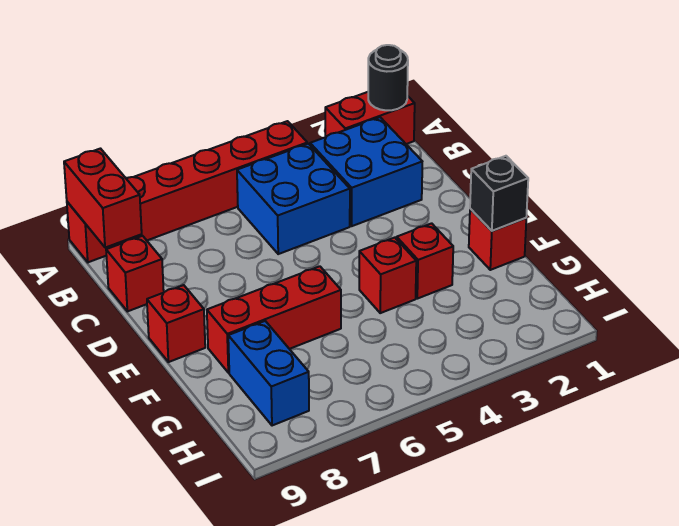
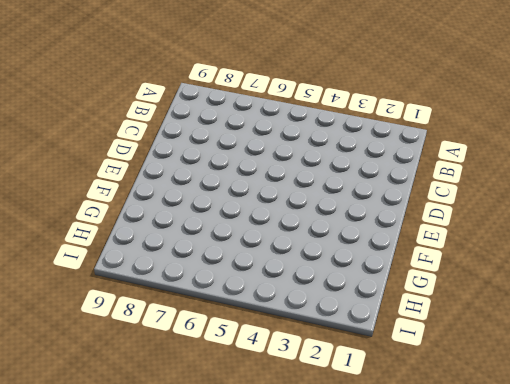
none -> red brick A1:A2 level 1
none -> red brick A4:A9 level 1
none -> blue brick B2:C3 level 1

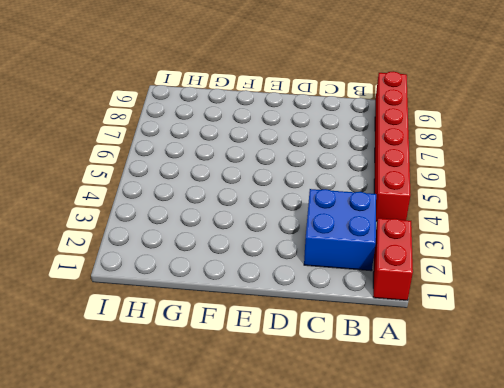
none -> blue brick B4:C5 level 1
none -> red brick C9 level 1
none -> red brick E9 level 1

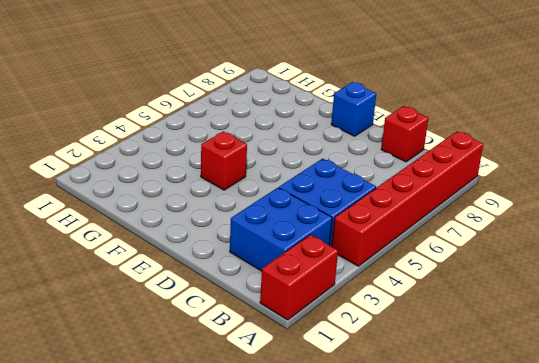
blue brick E9 level 1 -> red brick E9 level 1
none -> red brick F1 level 1
none -> red brick F3 level 1
none -> red brick F6:F8 level 1

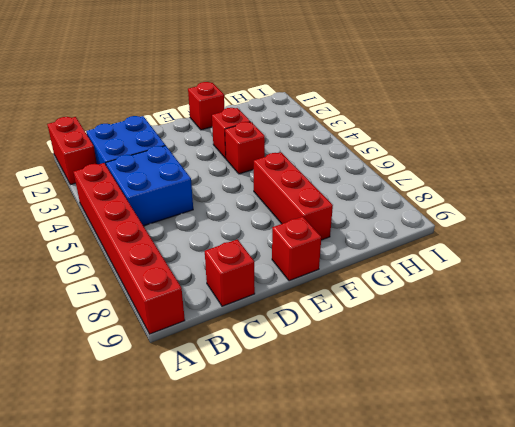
none -> blue brick G8:H8 level 1
none -> black round brick A1 level 2
none -> red brick A9:B9 level 2

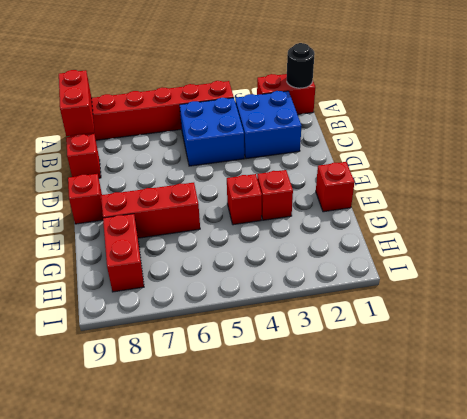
red brick G8:H8 level 1 -> blue brick G8:H8 level 1
none -> black brick F1 level 2

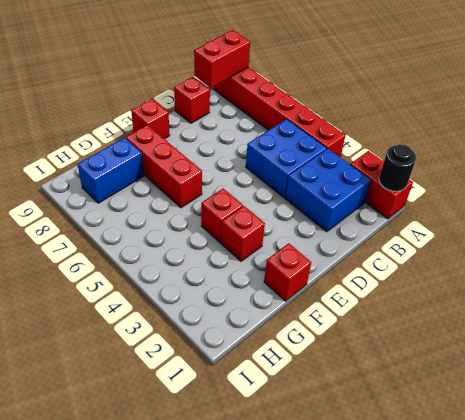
none -> black brick F1 level 2

